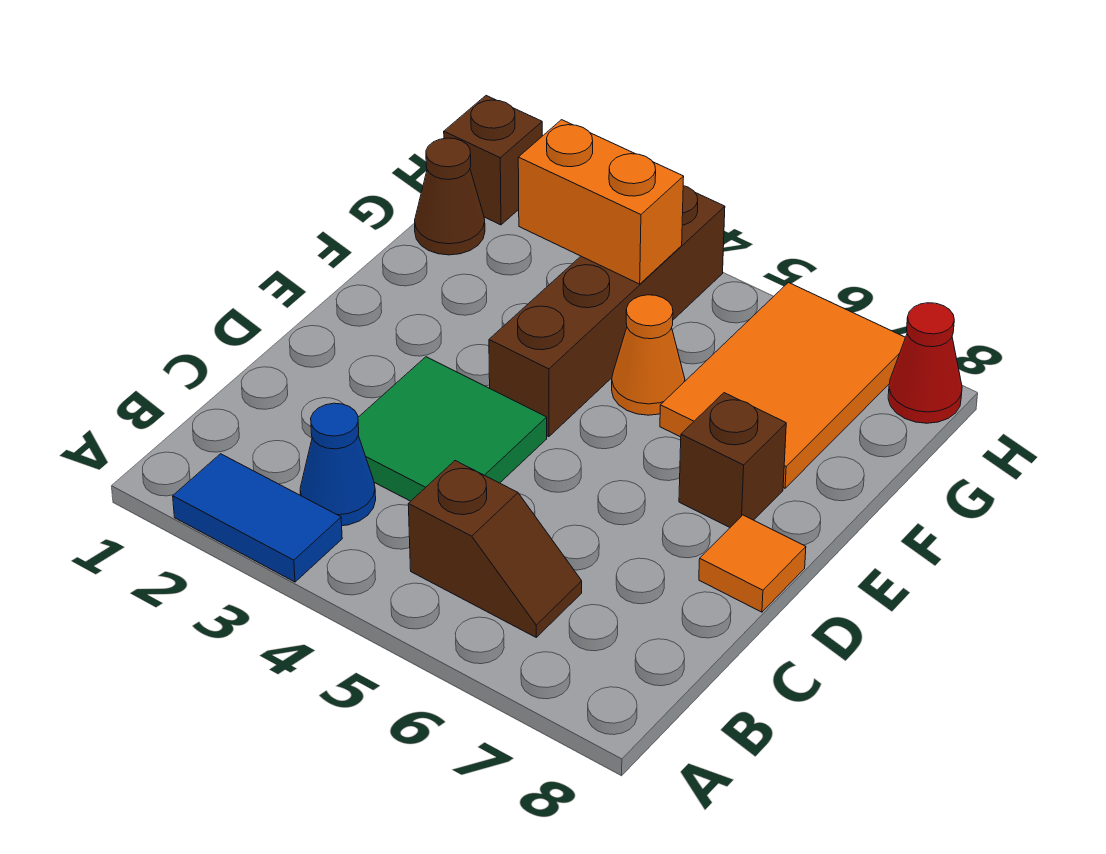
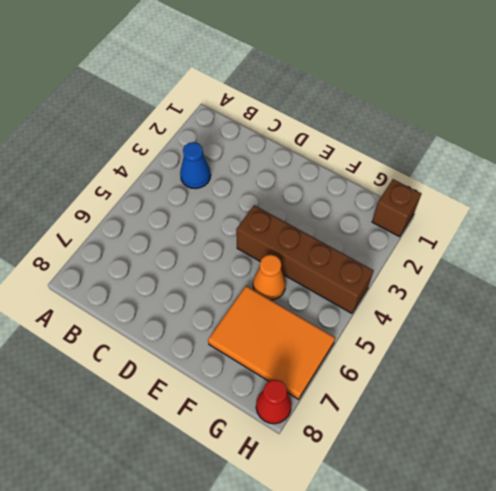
none -> blue tile A2:A3 level 1
none -> brown slope B5:B6 level 1 top 5
none -> green tile C3:D4 level 1

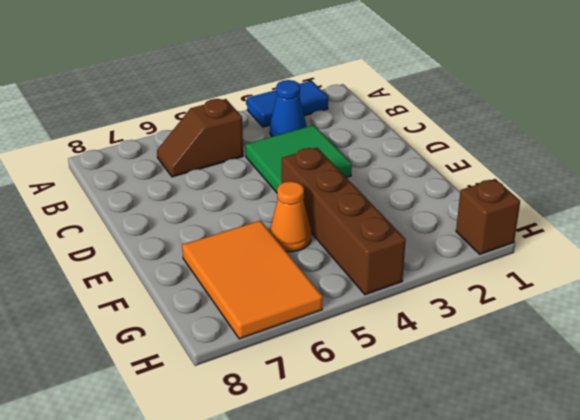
none -> orange tile D8 level 1
none -> brown brick E7 level 1
none -> brown cone G1 level 1

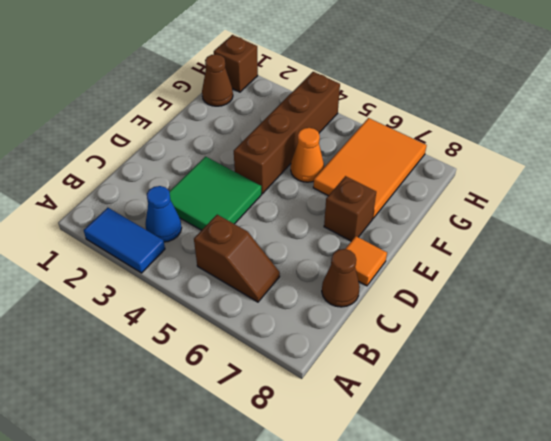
brown cone C8 level 1 -> none
none -> red cone H8 level 1
none -> orange brick G3:G4 level 2

